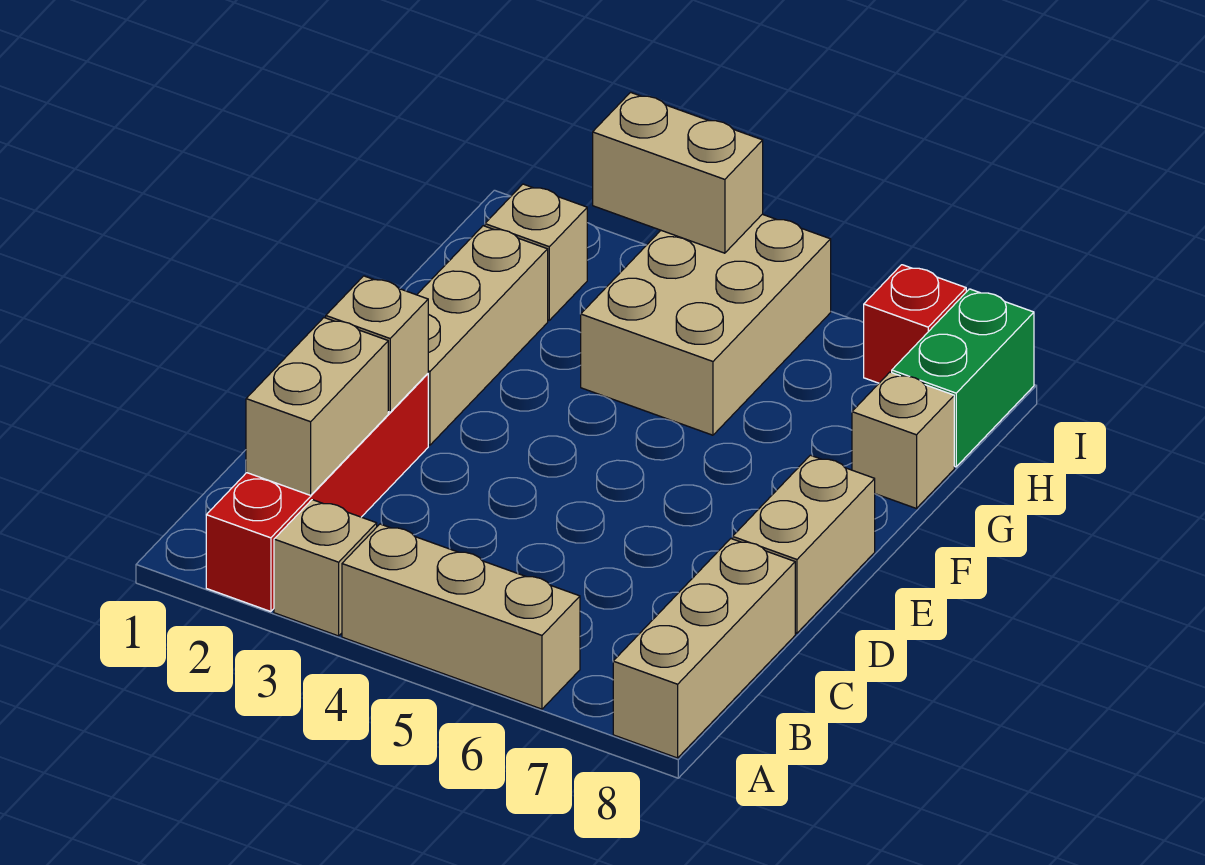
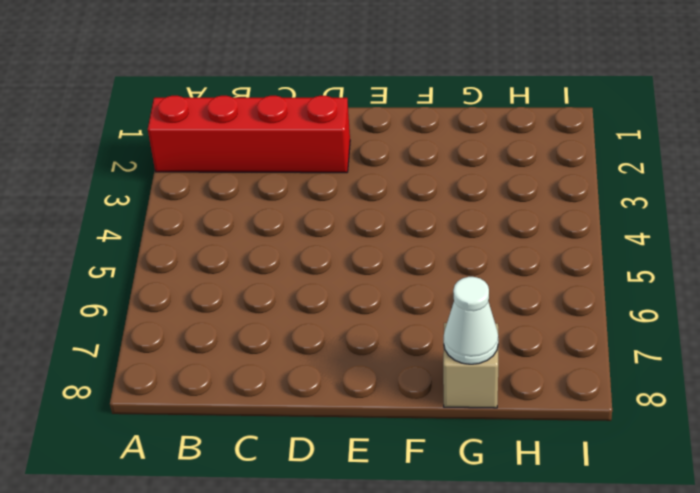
white cone G8 level 2 -> none
none -> tan brick A3 level 1
none -> tan brick A4:A6 level 1
none -> tan brick A8:C8 level 1

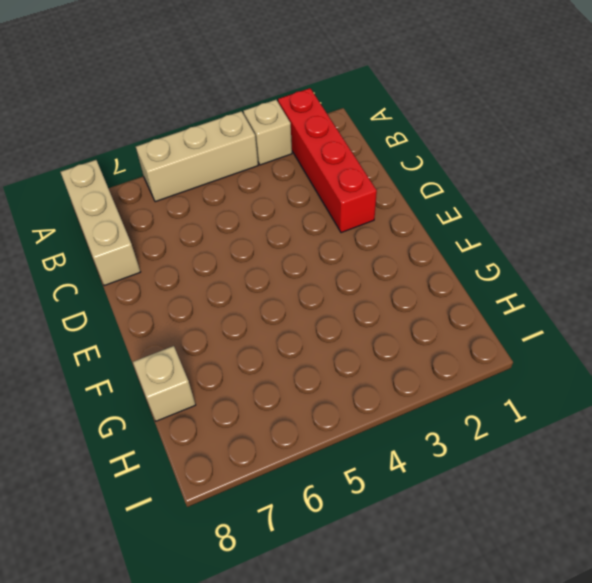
none -> tan brick D8:E8 level 1
none -> tan brick E2:G2 level 1
none -> tan brick G4:I5 level 1

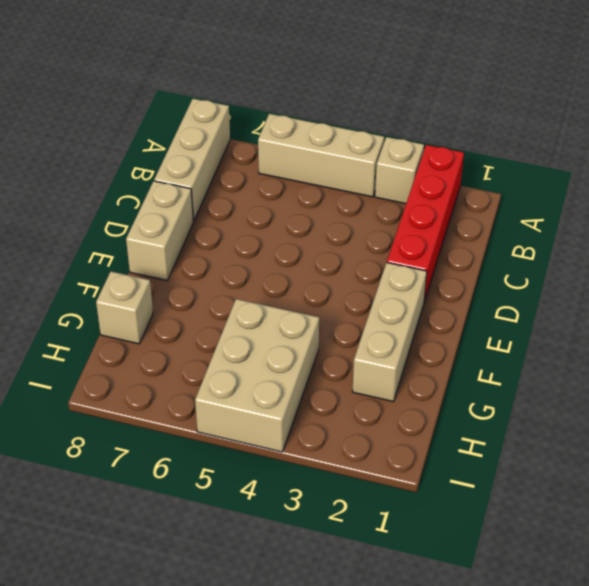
none -> tan brick H2 level 1
none -> green brick H8:I8 level 1
none -> red brick I7 level 1

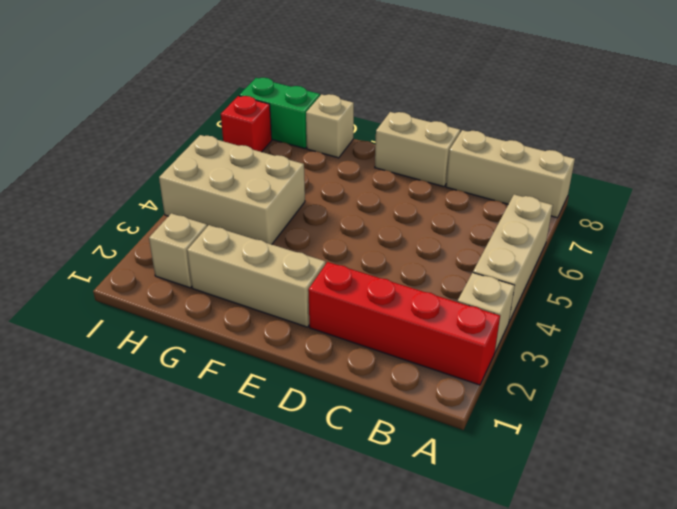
none -> tan brick B2:C2 level 2
none -> tan brick D2 level 2
none -> tan brick I3:I4 level 2

